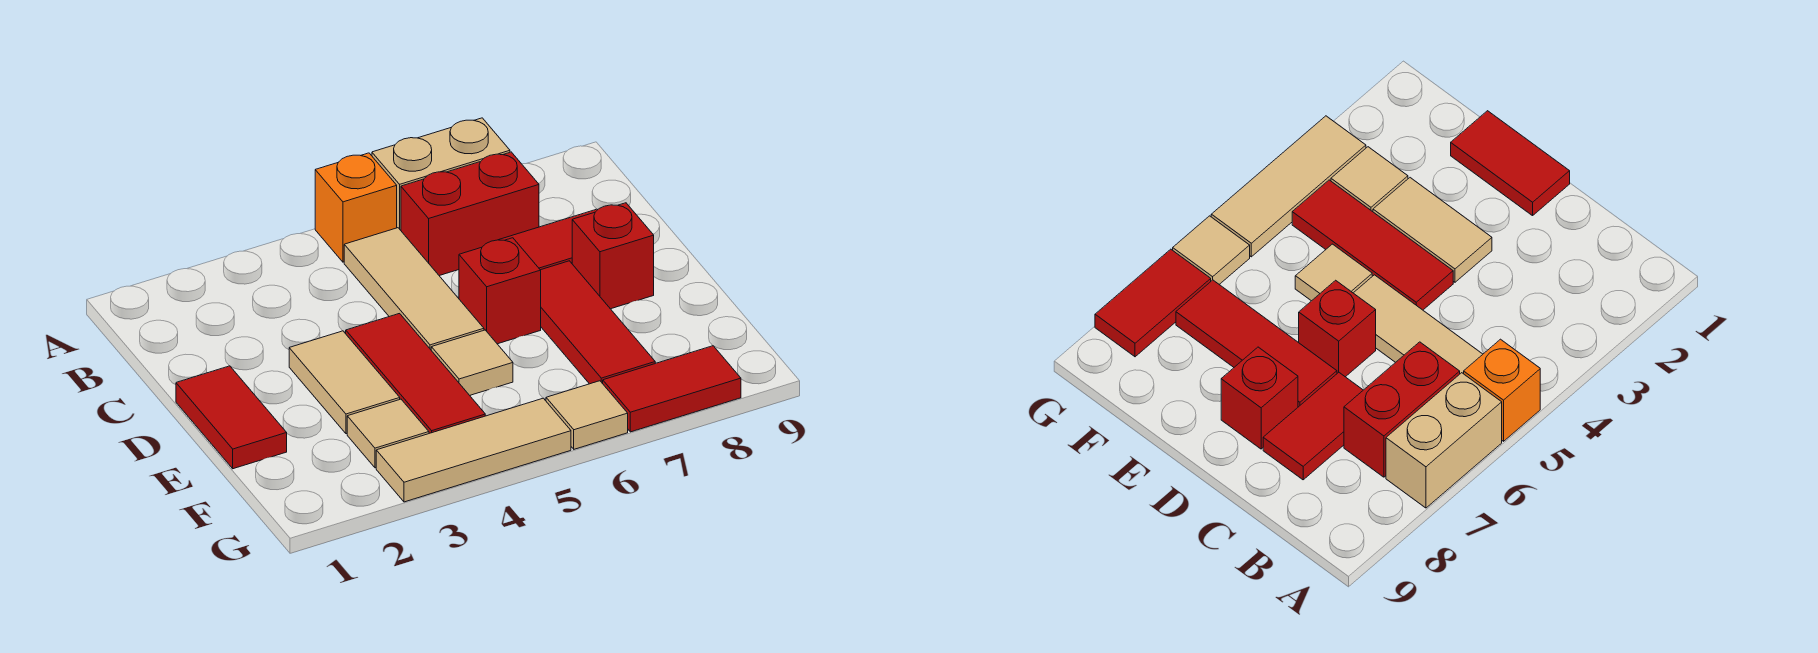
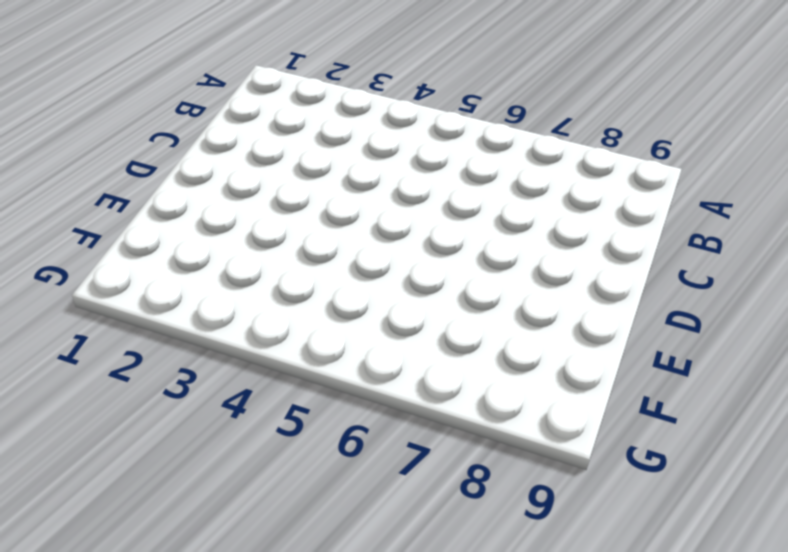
none -> orange brick A5 level 1
none -> tan brick A6:A7 level 1
none -> tan tile B5:D5 level 1

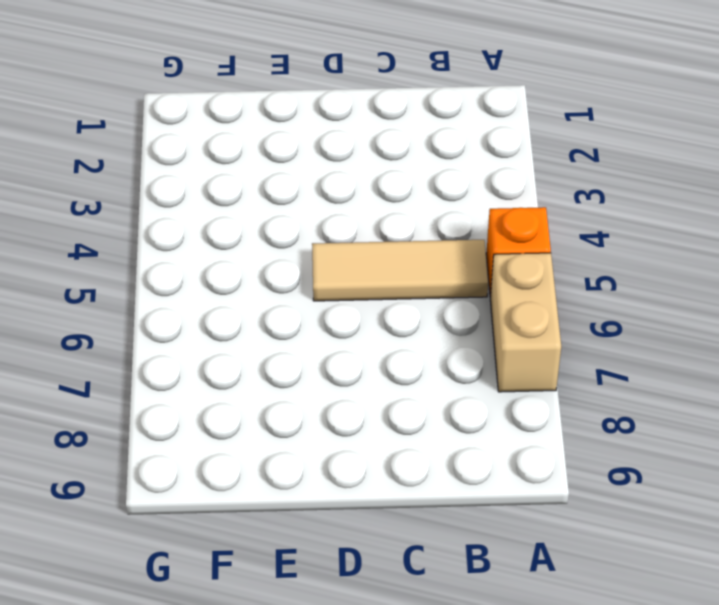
none -> red brick B6:B7 level 1
none -> red tile C7:C8 level 1
none -> red tile D1:E1 level 1

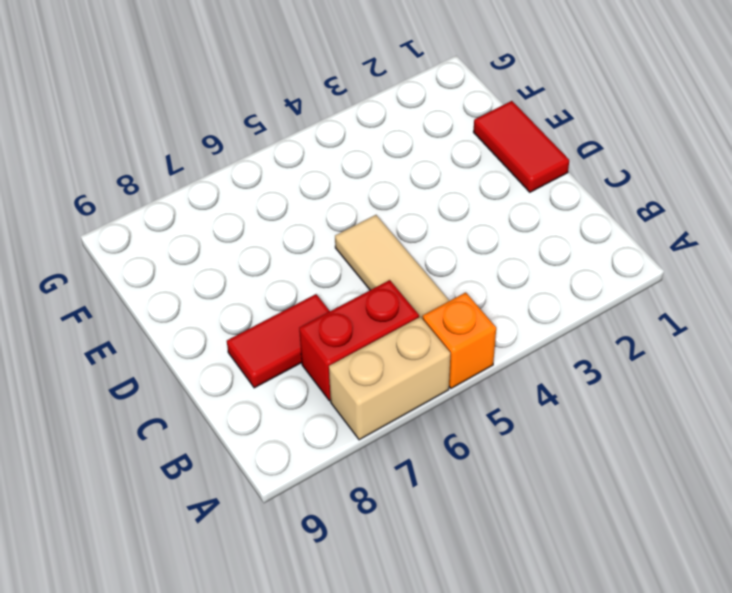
none -> tan tile D3:E3 level 1
none -> red tile D4:F4 level 1
none -> red brick D6 level 1

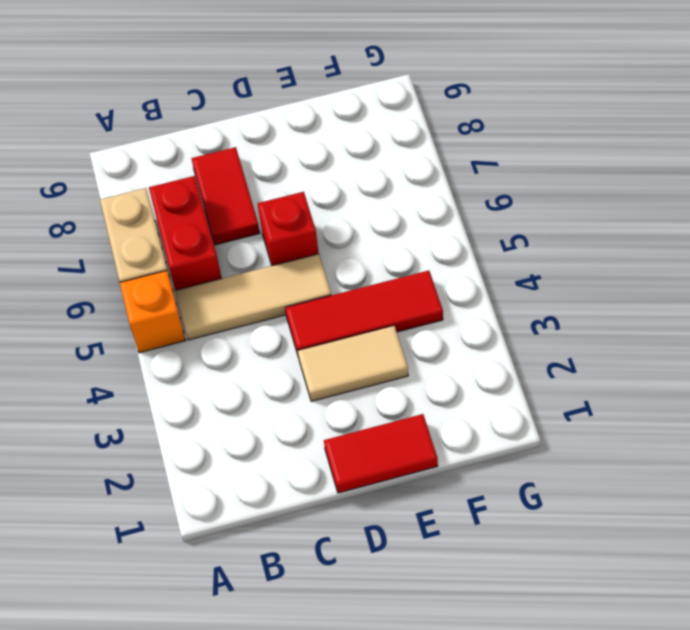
none -> red tile D7:F7 level 1
none -> red brick D8 level 1
none -> tan tile E5 level 1

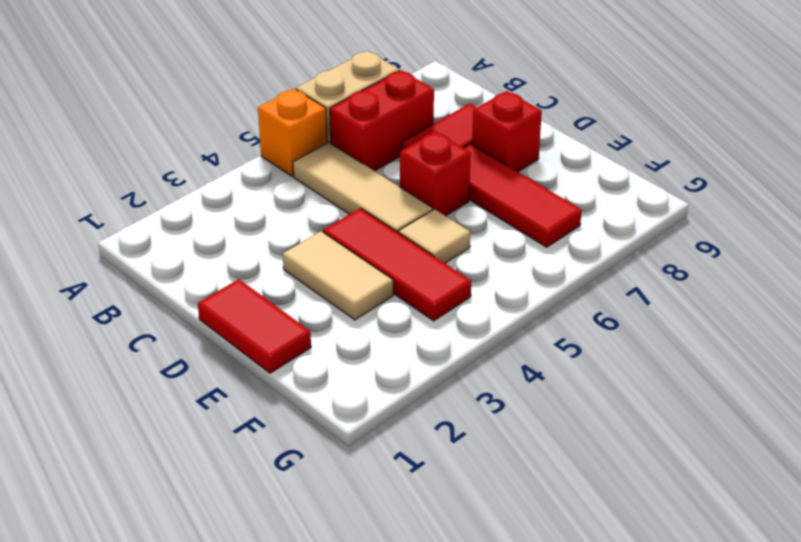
none -> tan tile F3 level 1
none -> tan tile G3:G5 level 1
none -> tan tile G6 level 1

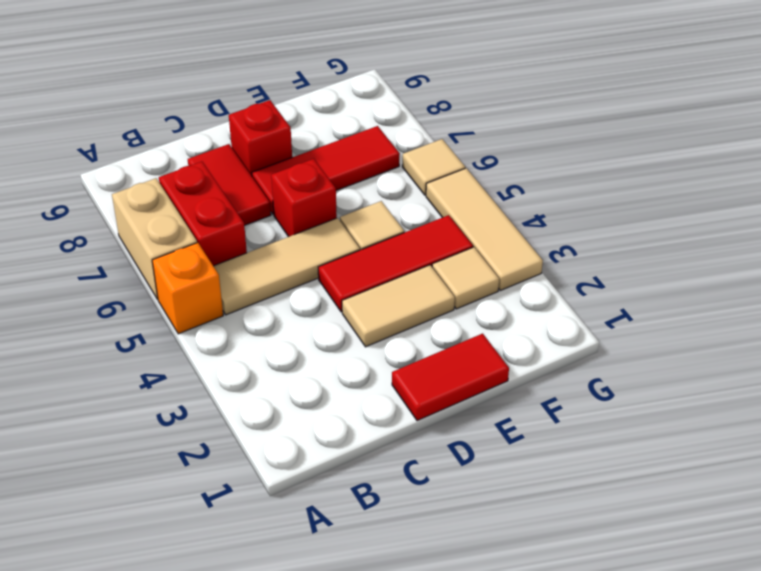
none -> red tile G7:G8 level 1

